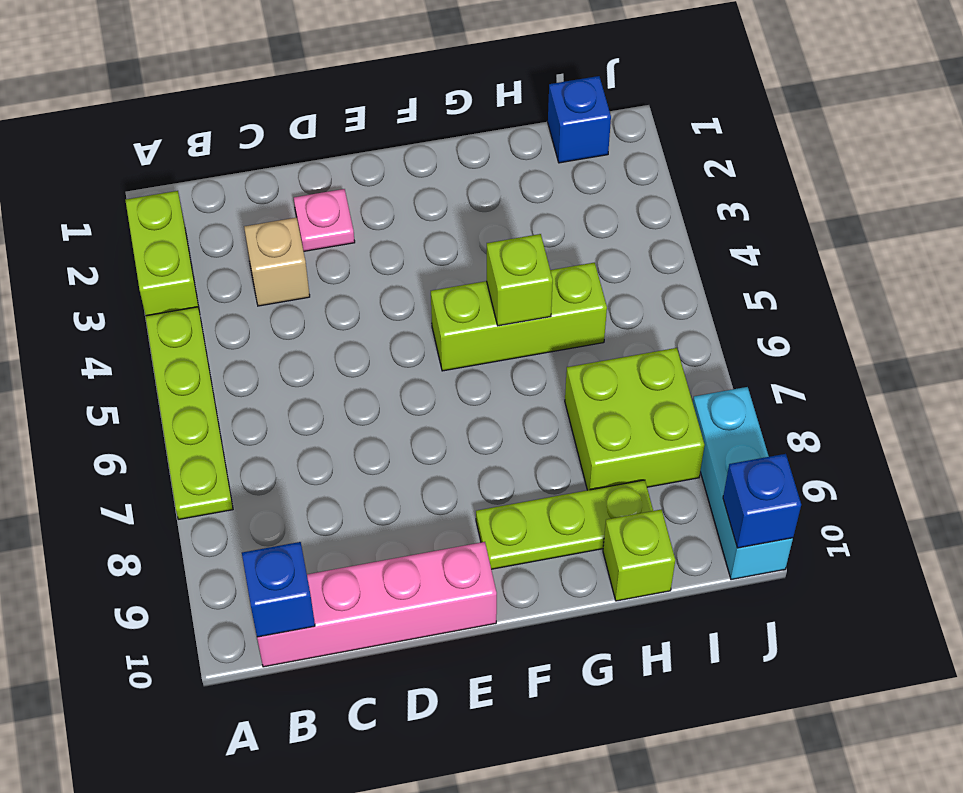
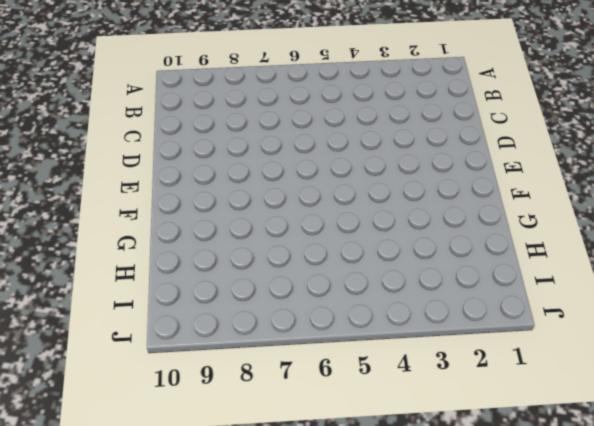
none -> lime brick A2:A3 level 1
none -> lime plate A4:A7 level 1
none -> pink brick B10:E10 level 1

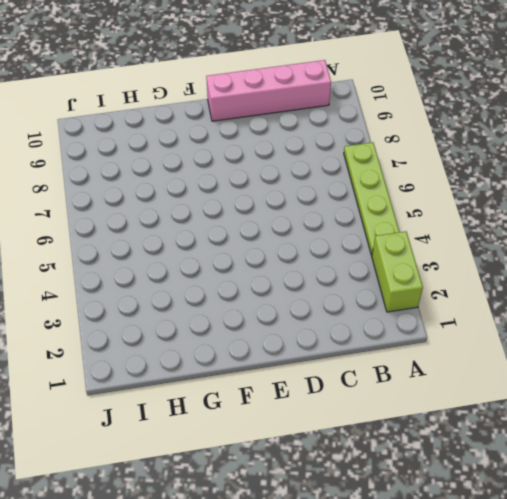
none -> tan brick C3 level 1
none -> pink plate D2 level 1
none -> lime brick F5:H5 level 1

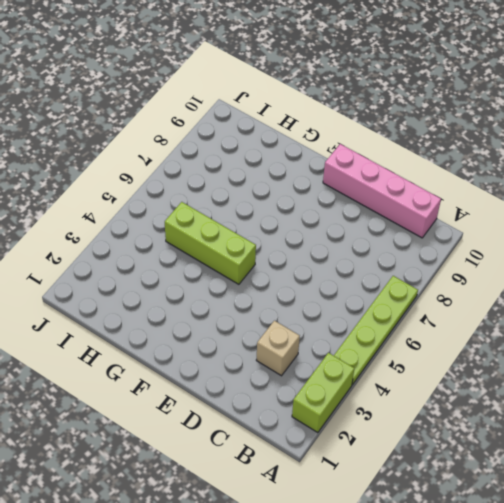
none -> pink plate D2 level 1
none -> lime plate F9:H9 level 1
none -> lime brick H7:I8 level 1

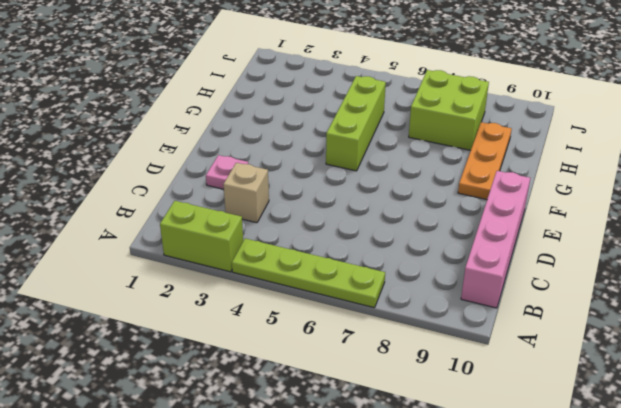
orange plate F9:H9 level 1 -> lime plate F9:H9 level 1
none -> lime brick H10 level 1
none -> blue brick I1 level 1
none -> cyan brick J8:J10 level 1

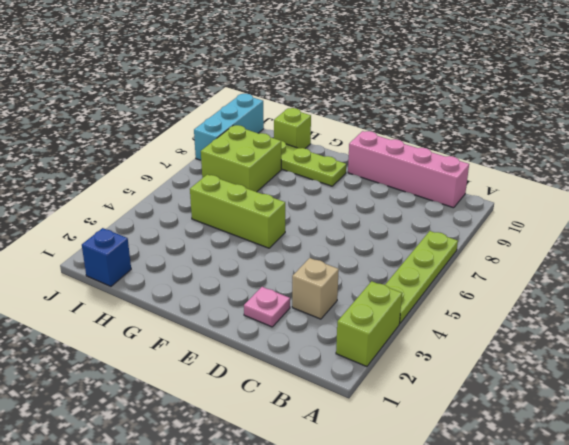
none -> blue brick B10 level 2
none -> lime brick G5 level 2
none -> blue brick J10 level 2

